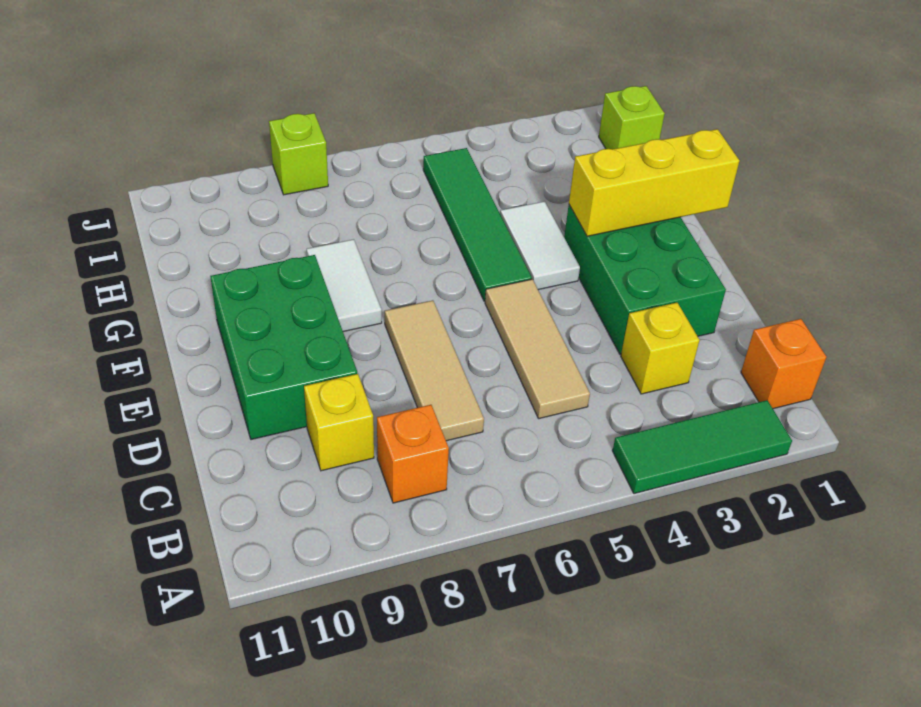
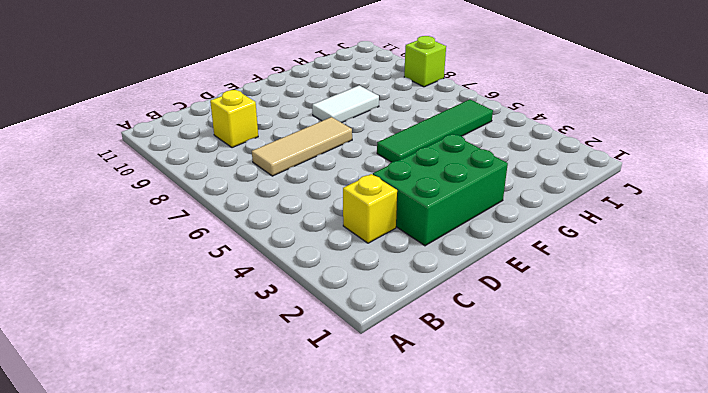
none -> green tile A2:A4 level 1
none -> orange brick B1 level 1
none -> orange brick B8 level 1

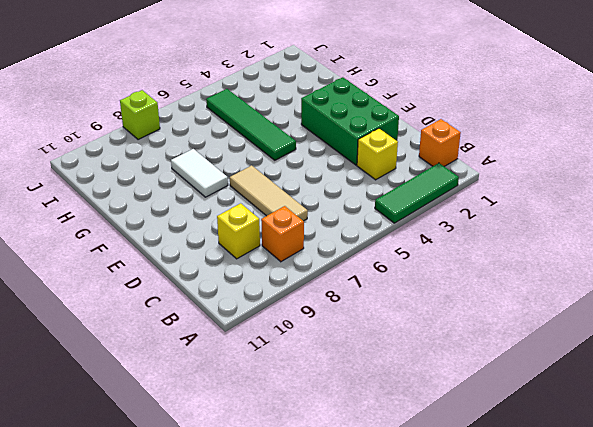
none -> tan tile C5:E5 level 1
none -> green brick D9:F10 level 1
none -> white tile F4:G4 level 1

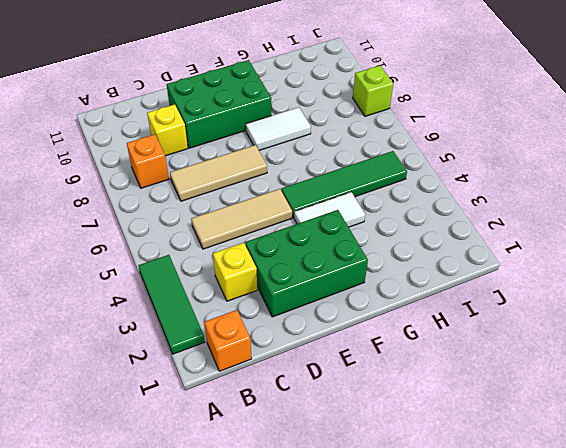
none -> lime brick I1 level 1
none -> yellow brick F1:F3 level 2

